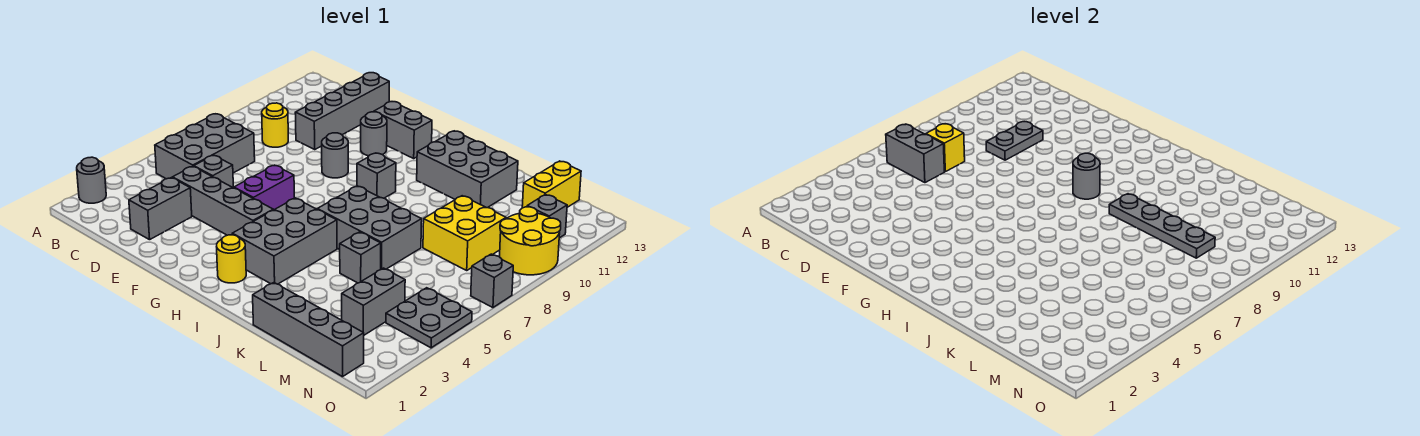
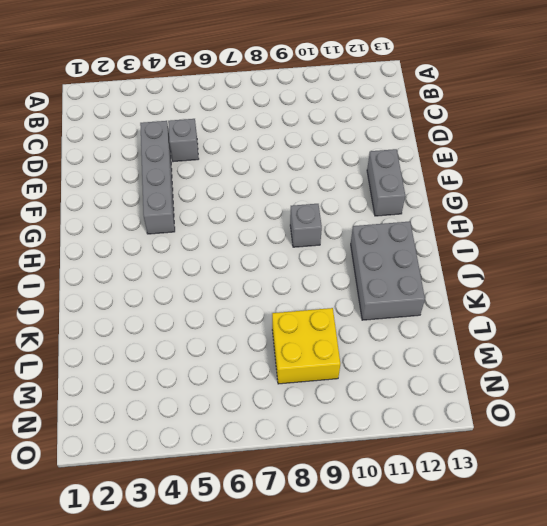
none -> grey round brick A2 level 1
none -> grey brick B5:C7 level 1
none -> yellow round brick C9 level 1
none -> grey brick D2:D3 level 1

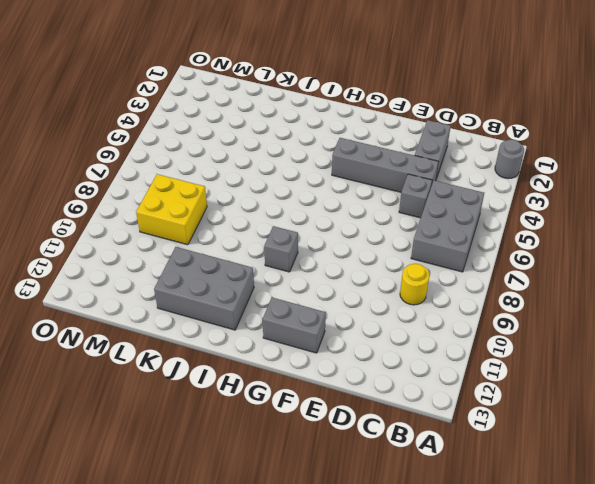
none -> grey brick D10:D13 level 1
none -> purple brick F5:F6 level 1
none -> grey round brick F9 level 1
none -> grey round brick F11 level 1

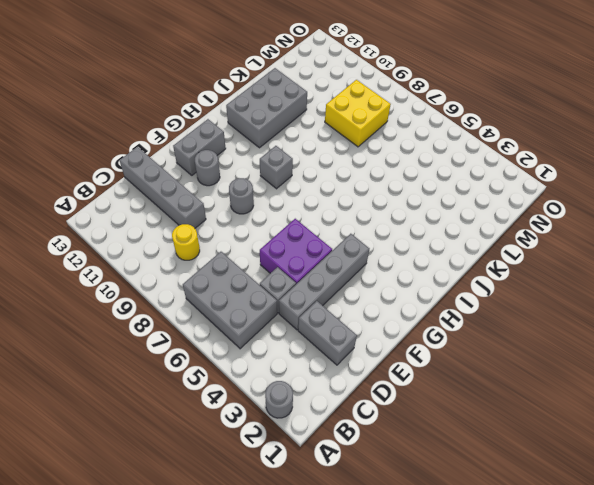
purple brick E5:F6 level 1 -> purple brick F5:F6 level 1
none -> yellow round brick H2 level 1
none -> grey brick H3:I5 level 1
none -> grey brick I6:K7 level 1
none -> grey brick K1:N1 level 1

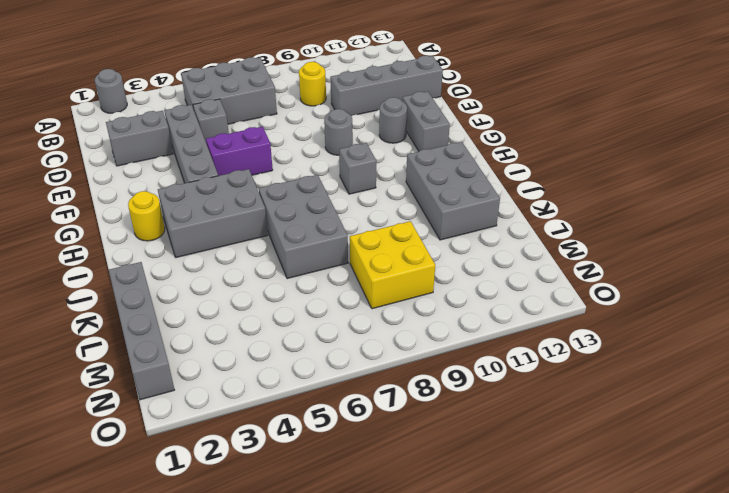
none -> grey brick K5 level 1
none -> grey brick M3:M4 level 1
none -> yellow brick M12:M13 level 1
none -> grey plate N4:O5 level 1

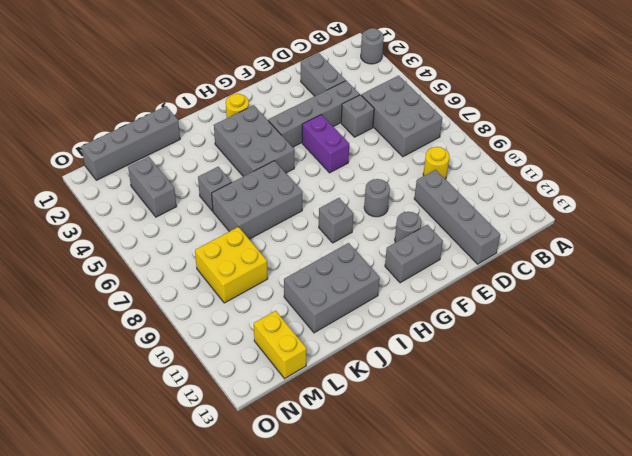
none -> grey plate N4:O5 level 1
none -> yellow round brick N9:O10 level 1
none -> grey brick N11 level 1
none -> grey brick O7 level 1

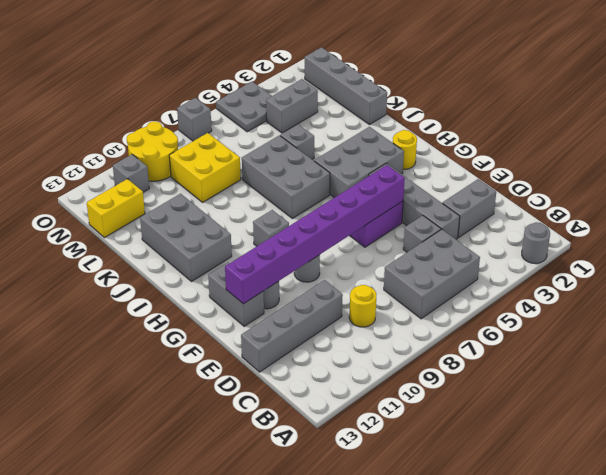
purple brick F5:F12 level 2 -> none
none -> grey brick B6:C6 level 2
none -> yellow brick C7 level 2
none -> grey plate D9:D10 level 2
none -> grey round brick H9 level 2

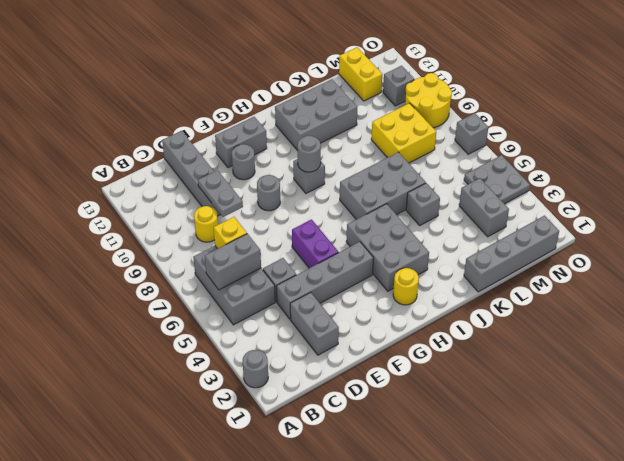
none -> grey plate J9:M9 level 2

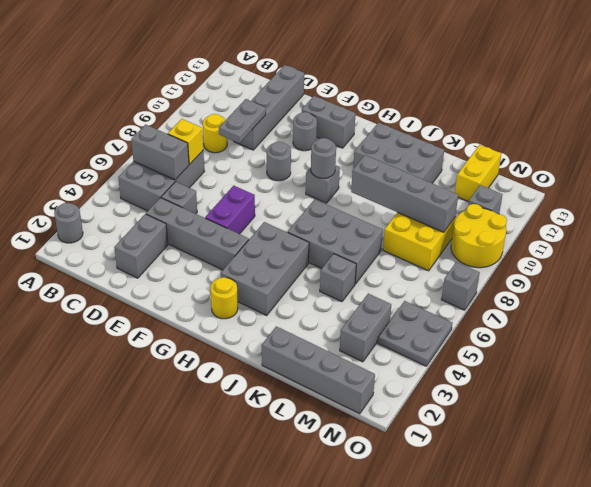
grey brick J9:M9 level 2 -> grey plate J9:M9 level 2

